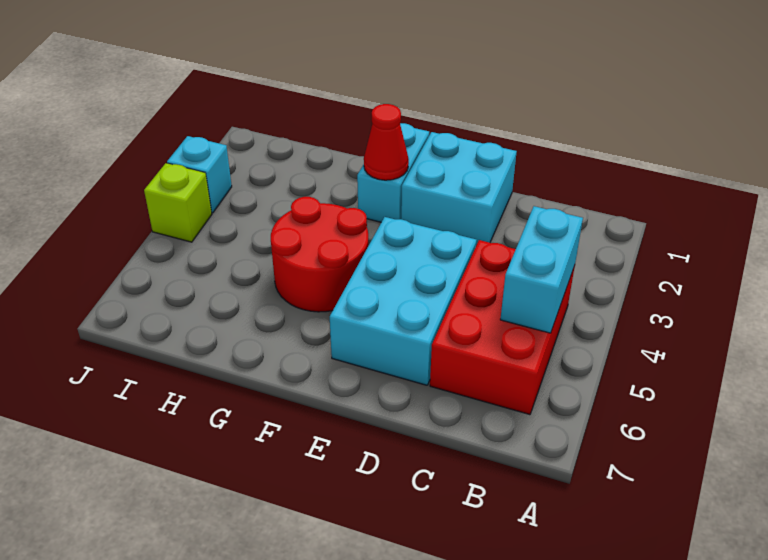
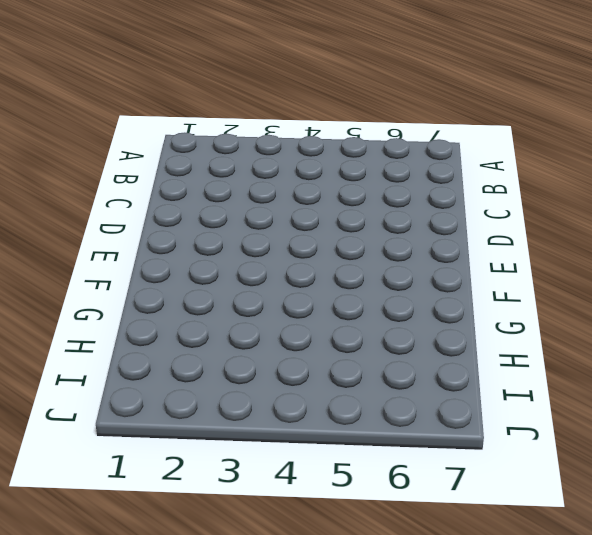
none -> red brick B4:C6 level 1
none -> cyan brick D1:E2 level 1

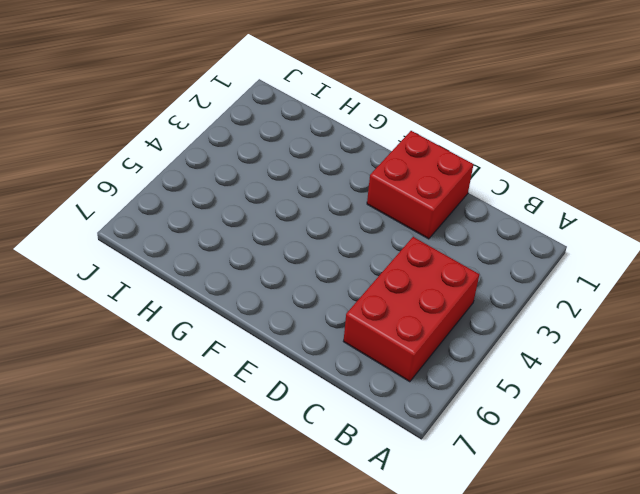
red brick D1:E2 level 1 -> cyan brick D1:E2 level 1
none -> cyan brick D4:E6 level 1
none -> cyan brick F1:F2 level 1

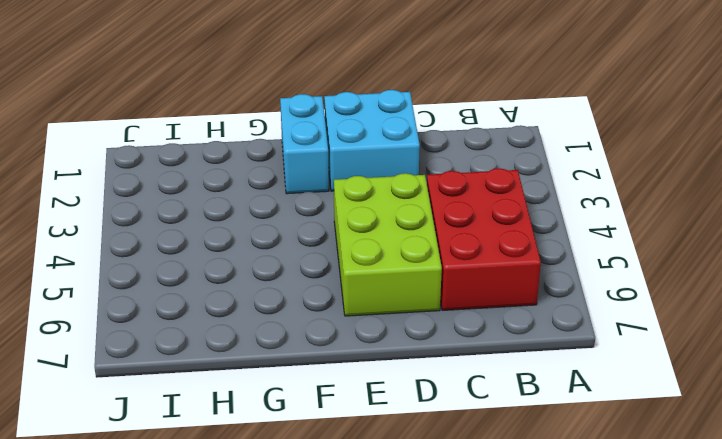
lime brick D4:E6 level 1 -> cyan brick D4:E6 level 1
none -> red round brick F4:G5 level 1
none -> cyan brick J3 level 1

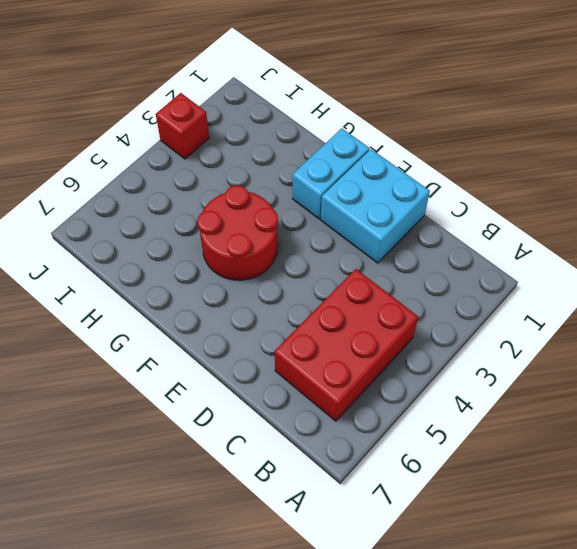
red brick J3 level 1 -> cyan brick J3 level 1
none -> cyan brick D4:E6 level 1
none -> lime brick J4 level 1

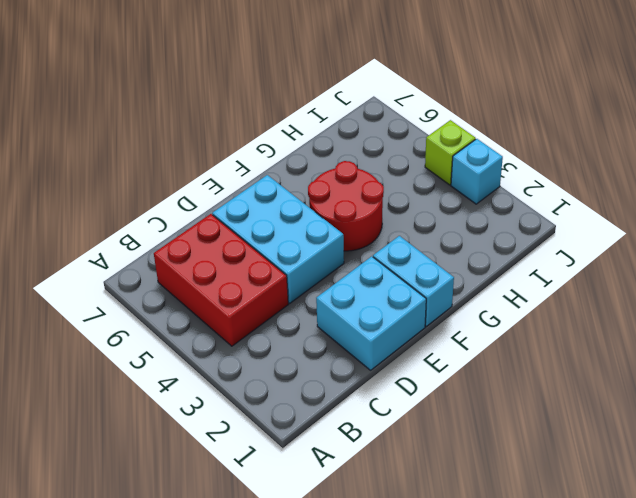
none -> cyan brick B4:B5 level 2
none -> red cone F2 level 2

